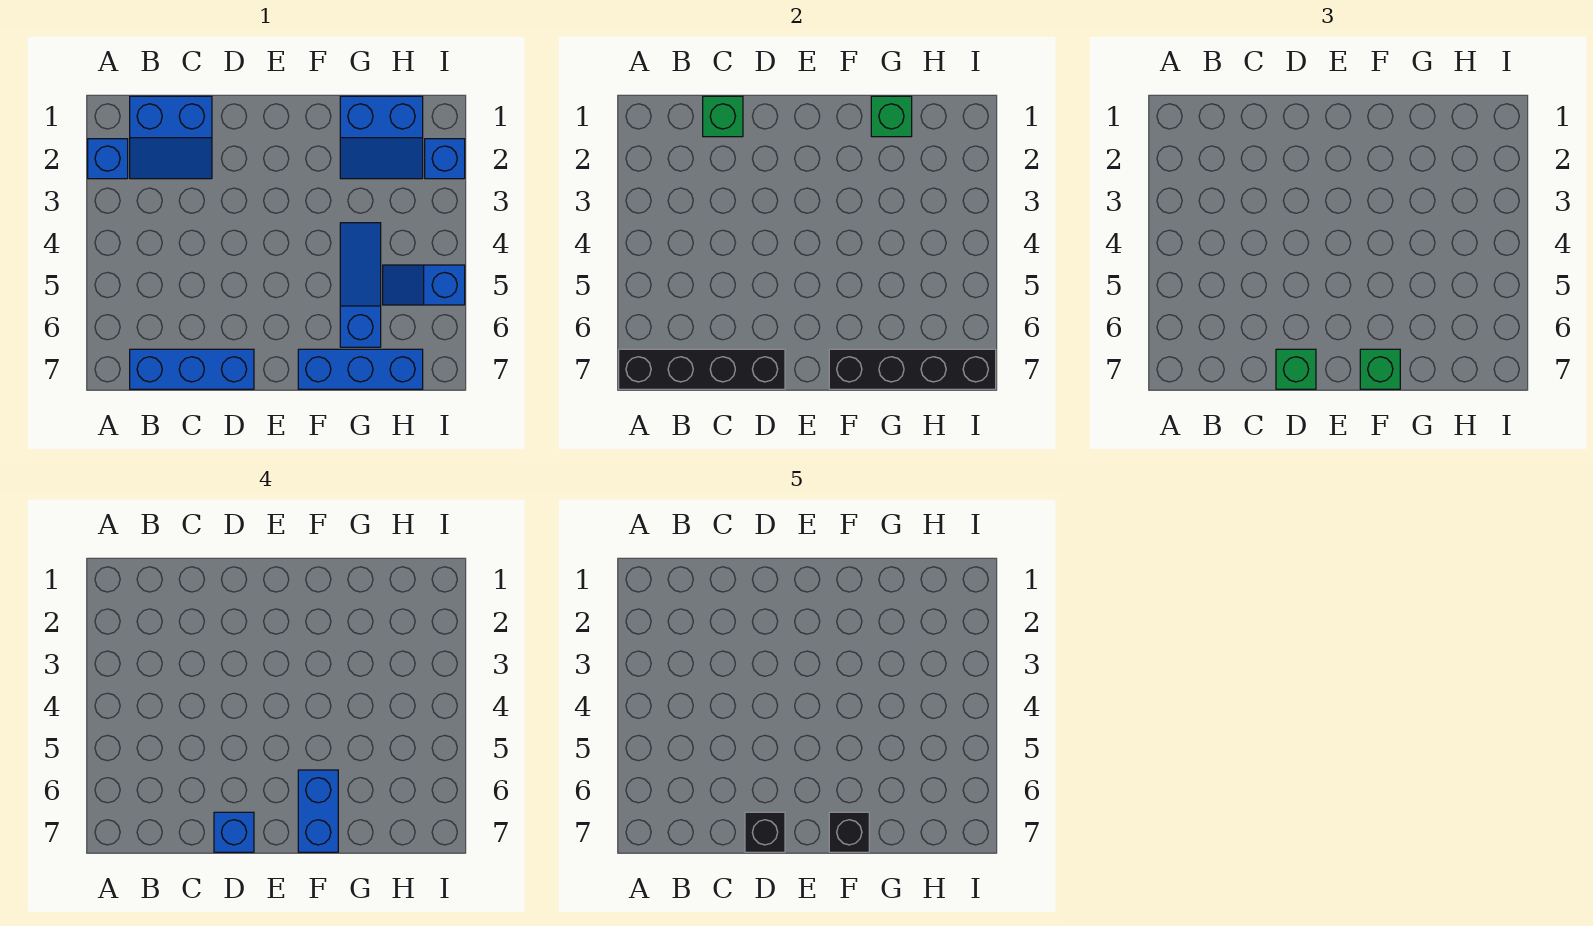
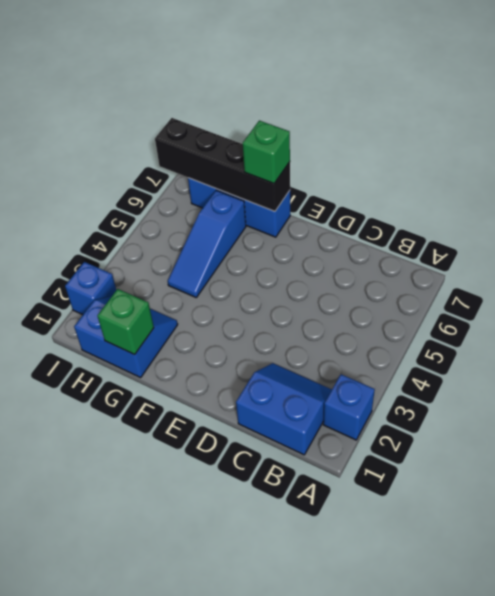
none -> blue brick B7:D7 level 1
none -> blue slope H5:I5 level 1 top I
none -> black brick A7:D7 level 2

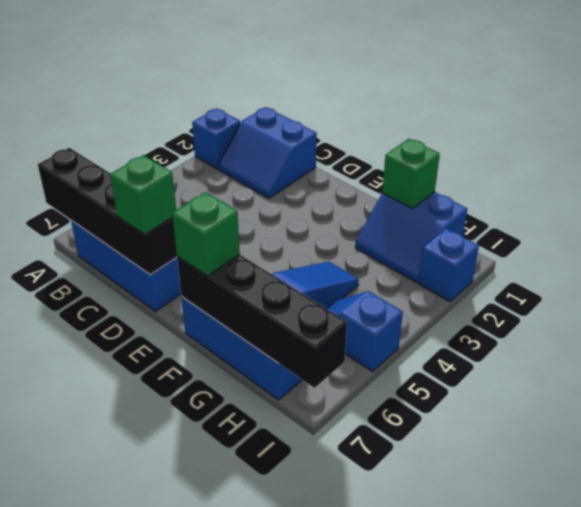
none -> green brick C1 level 2
none -> blue brick D7 level 4
none -> blue brick F6:F7 level 4

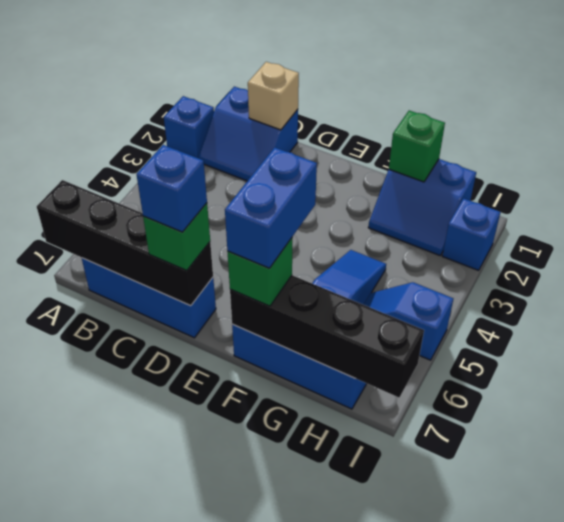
tan brick C1 level 2 -> green brick C1 level 2
none -> black brick D7 level 5
none -> black brick F7 level 5

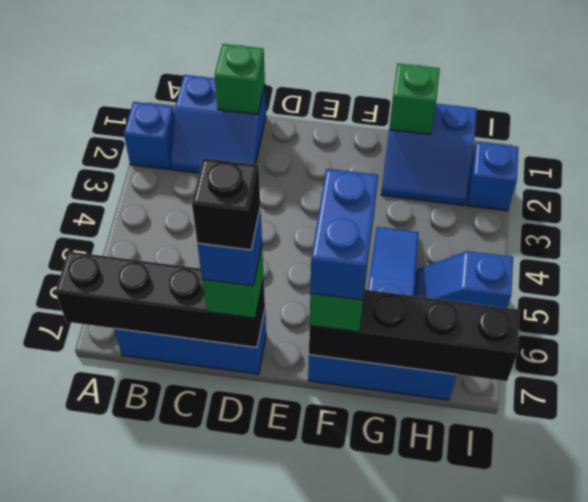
none -> black brick F7 level 5

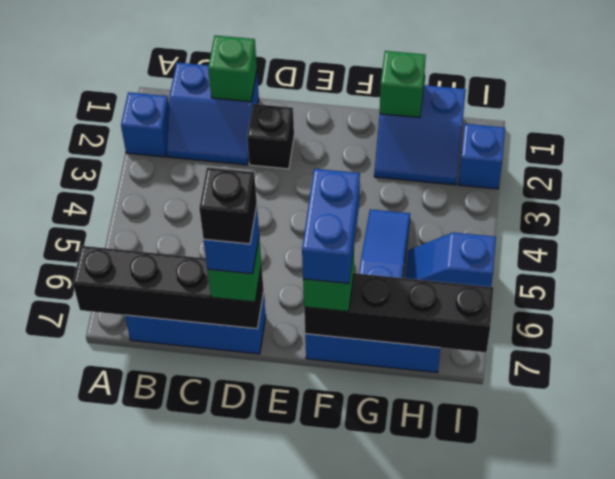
black brick D2 level 1 -> black brick F7 level 5

